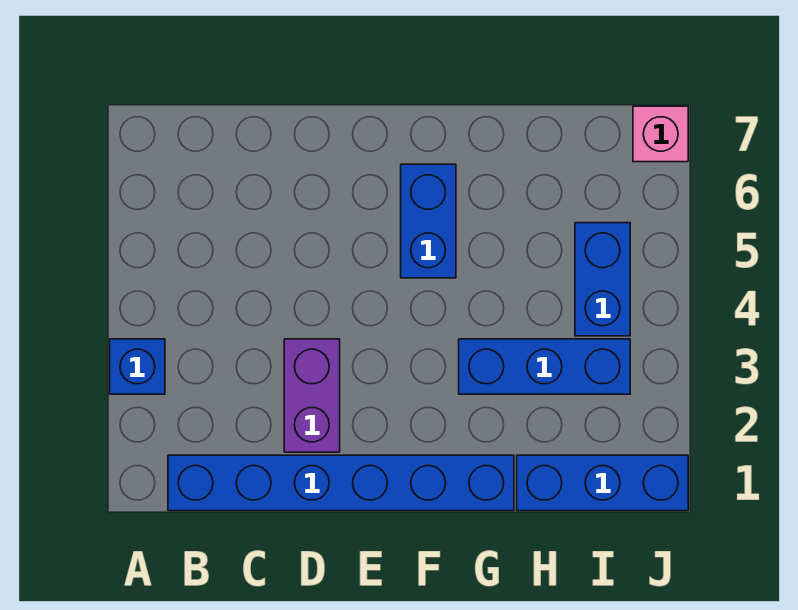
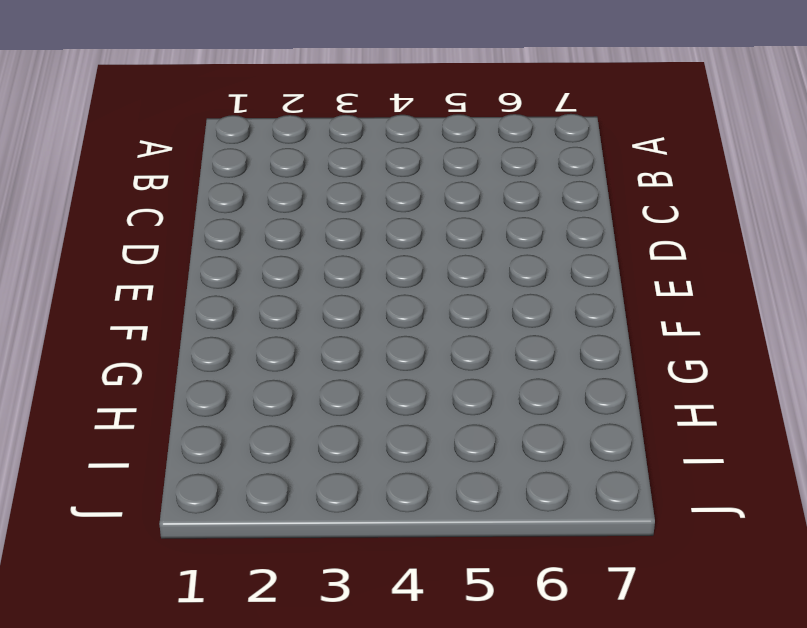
none -> blue brick A3 level 1
none -> blue brick B1:G1 level 1

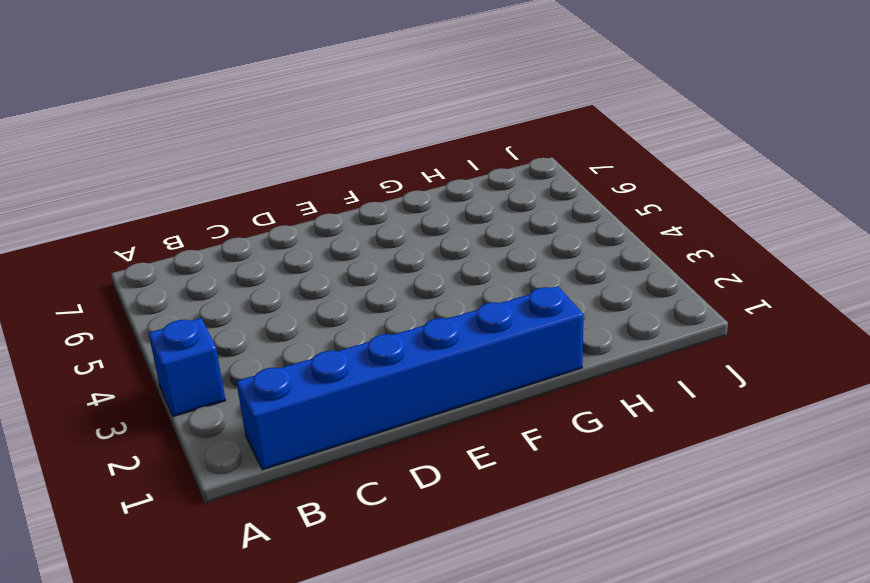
none -> purple brick D2:D3 level 1
none -> blue brick F5:F6 level 1

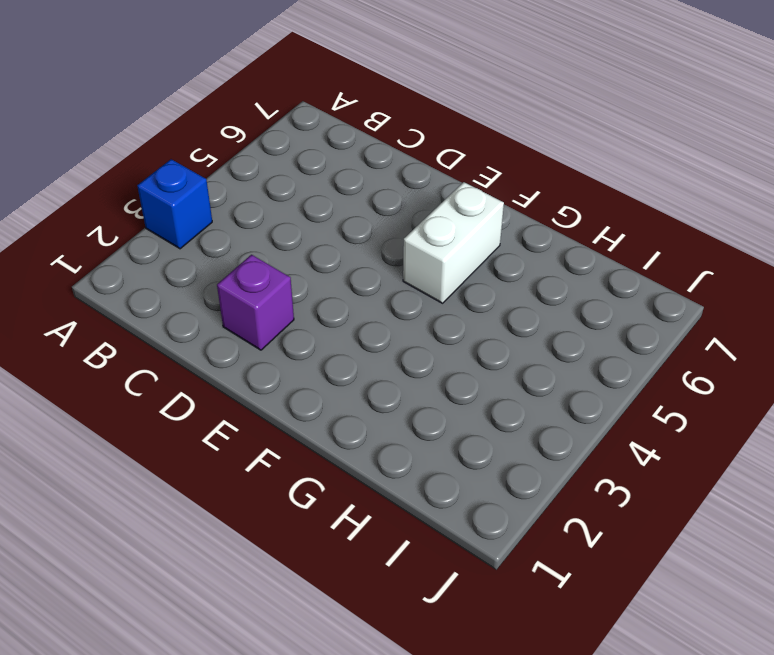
purple brick D2 level 1 -> purple brick D2:D3 level 1
white brick F5:F6 level 1 -> blue brick F5:F6 level 1
none -> blue brick B1:G1 level 1
none -> blue brick G3:I3 level 1

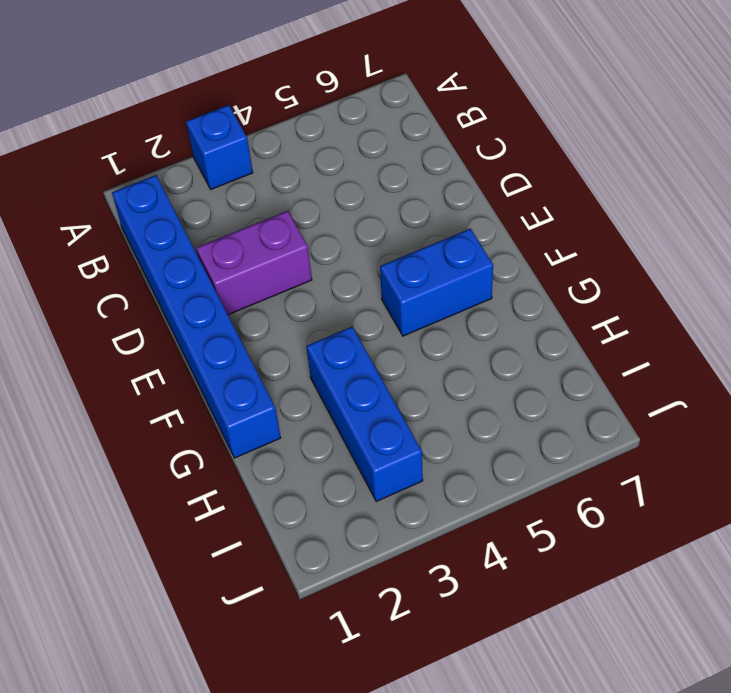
none -> blue brick H1:J1 level 1
none -> blue brick I4:I5 level 1

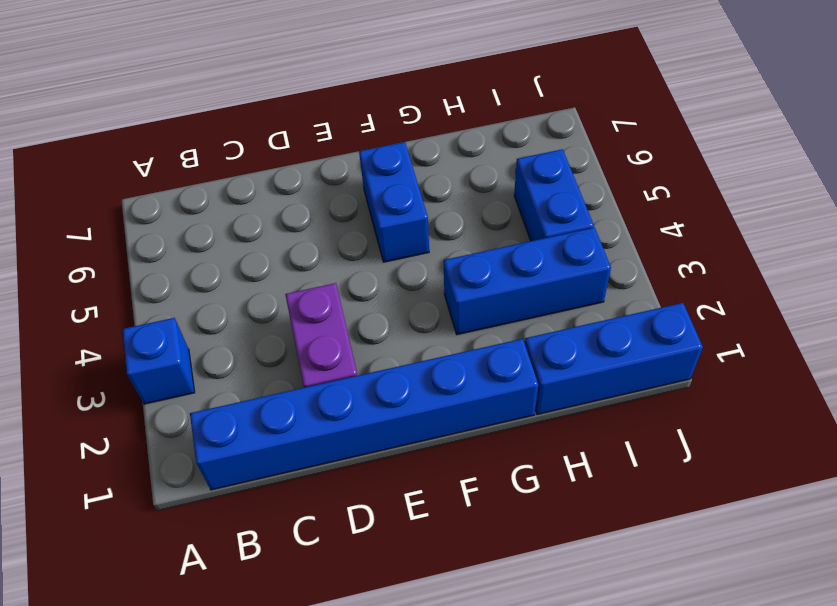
none -> pink brick J7 level 1

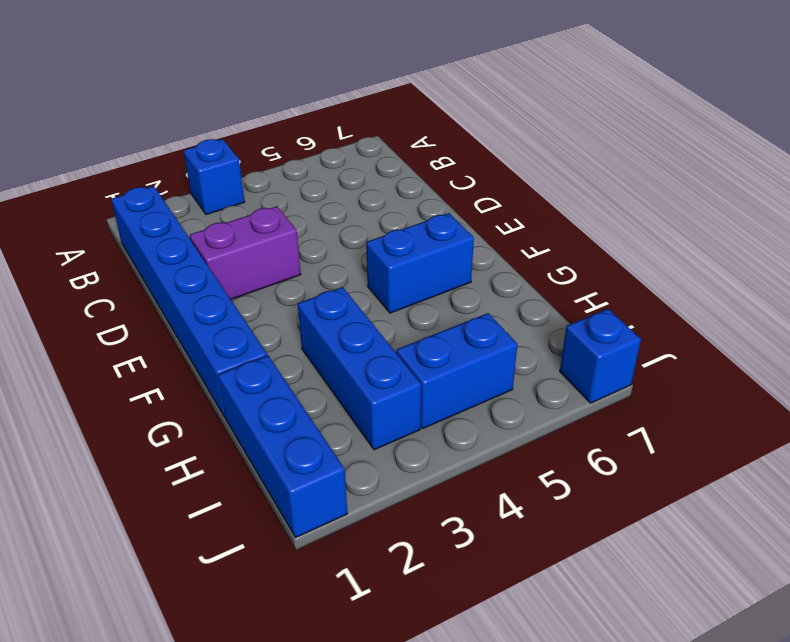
blue brick J7 level 1 -> pink brick J7 level 1

